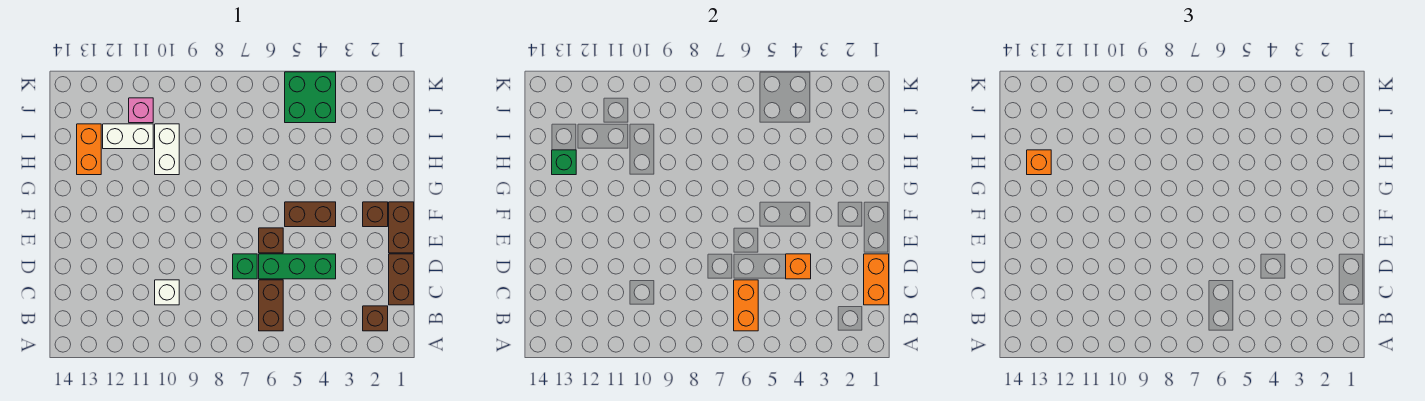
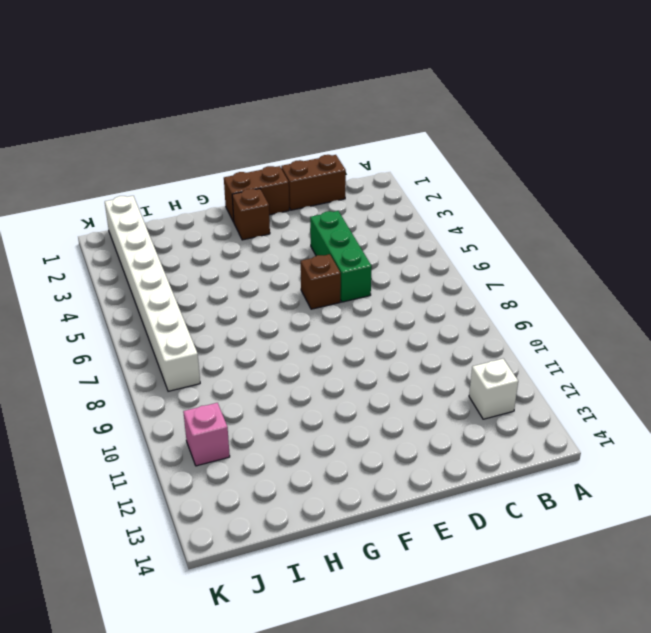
white brick B12 level 1 -> white brick C10 level 1
white brick J1:J8 level 1 -> green brick J4:K5 level 1
none -> brown brick B2 level 1
none -> brown brick B6:C6 level 1
none -> green brick D7 level 1

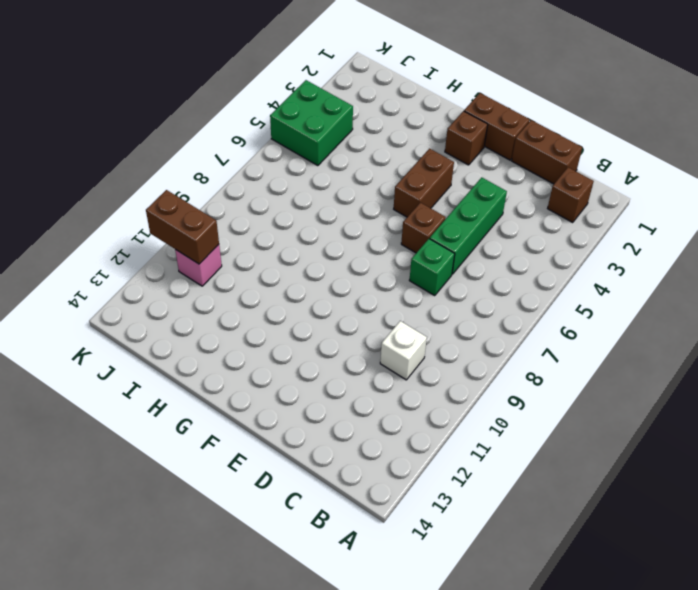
brown brick J11:K11 level 2 -> brown brick B6:C6 level 1
none -> white brick H10:I10 level 1
none -> orange brick H13:I13 level 1
none -> white brick I11:I12 level 1

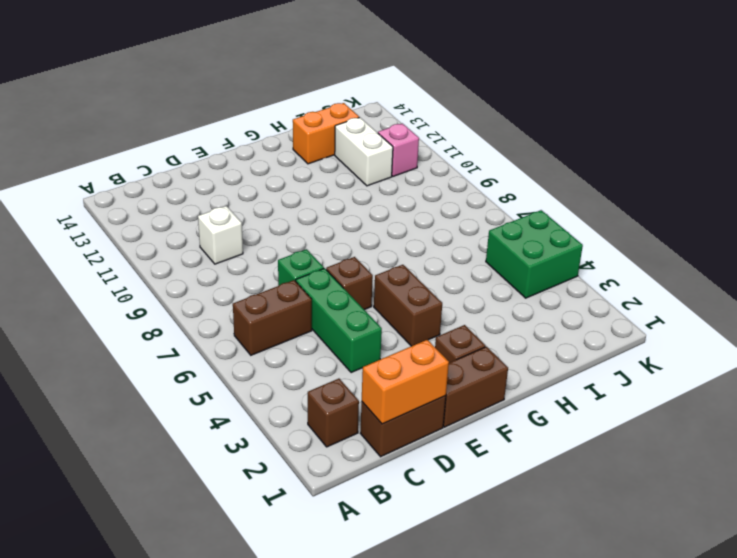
none -> white brick H10:I10 level 1
none -> orange brick B6:C6 level 2
none -> orange brick D4 level 2

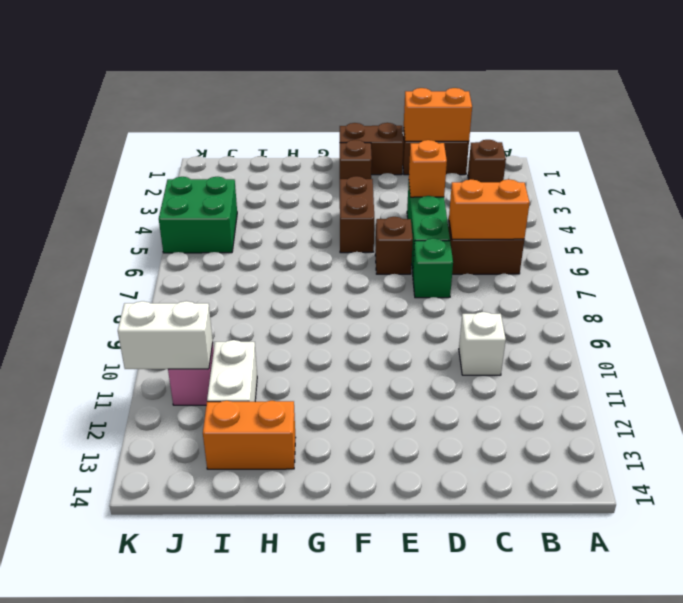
white brick J11:K11 level 2 -> white brick H10:I10 level 1
none -> green brick H13 level 2
none -> orange brick H13 level 3

